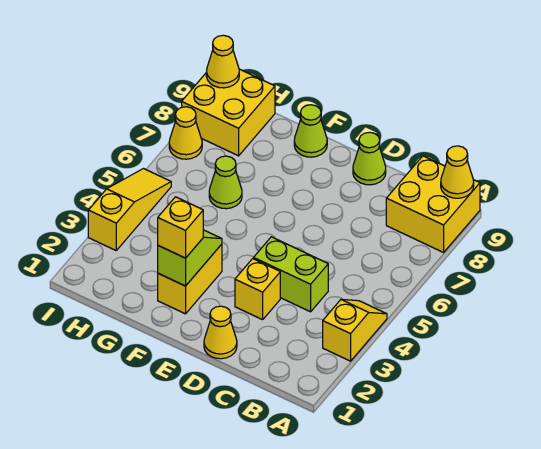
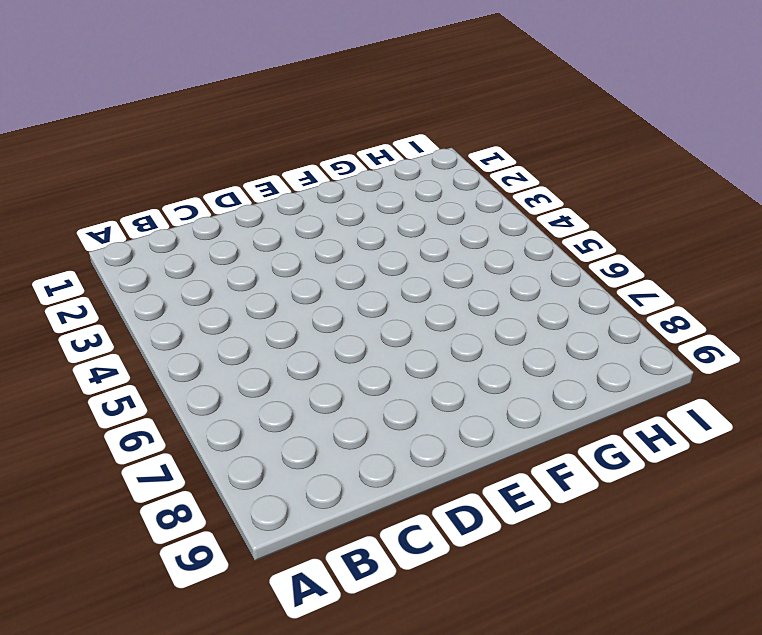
none -> yellow slope A3:A4 level 1 top 3
none -> yellow brick A8:B9 level 1
none -> lime brick C4:D4 level 1

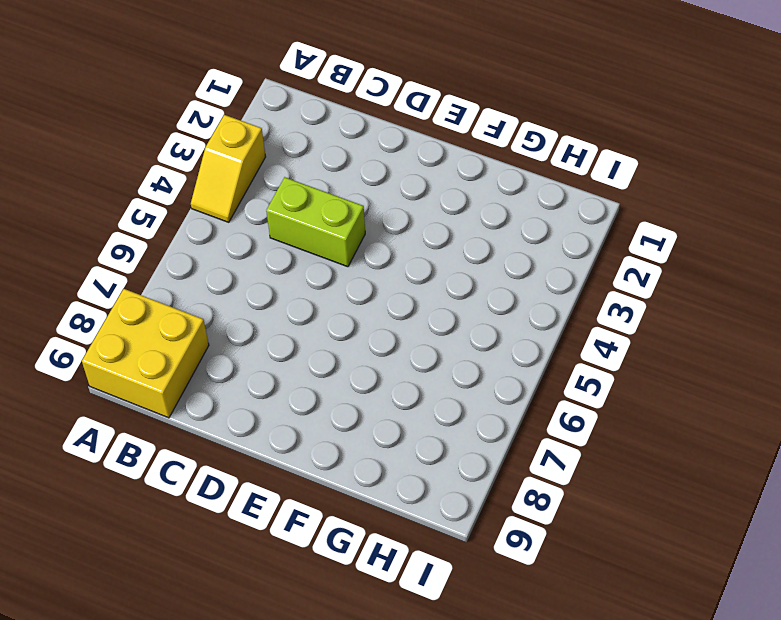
none -> yellow cone D1 level 1
none -> yellow brick D3 level 1
none -> lime cone D9 level 1

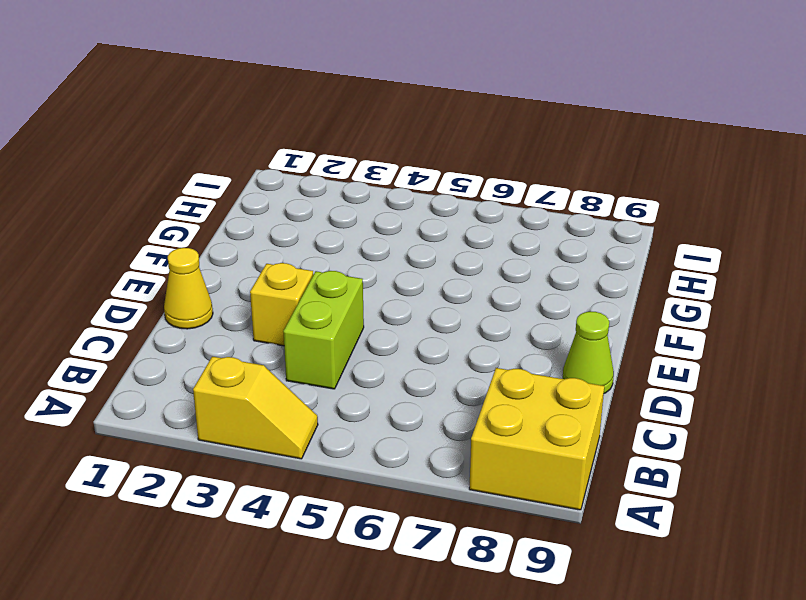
none -> yellow brick F2:F3 level 1
none -> lime cone F9 level 1
none -> lime cone G6 level 1

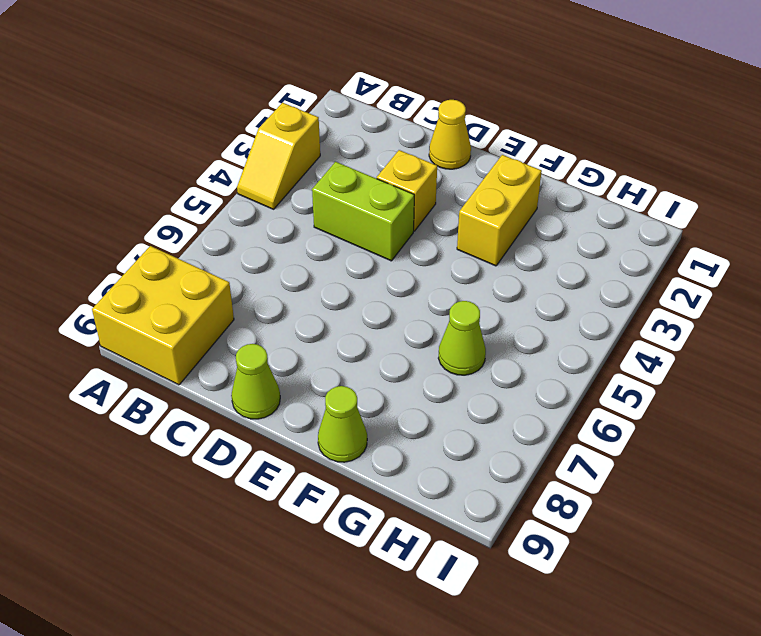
none -> yellow brick H8:I9 level 1
none -> yellow slope I3:I5 level 1 top 3
none -> yellow cone I7 level 1

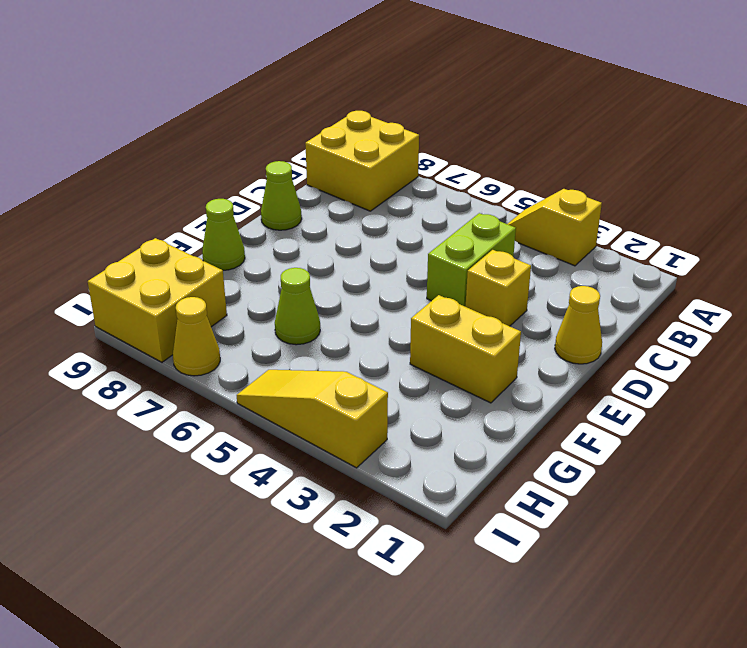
none -> yellow cone A9 level 2
none -> lime slope F2:F3 level 2 top 2
none -> yellow cone I9 level 2

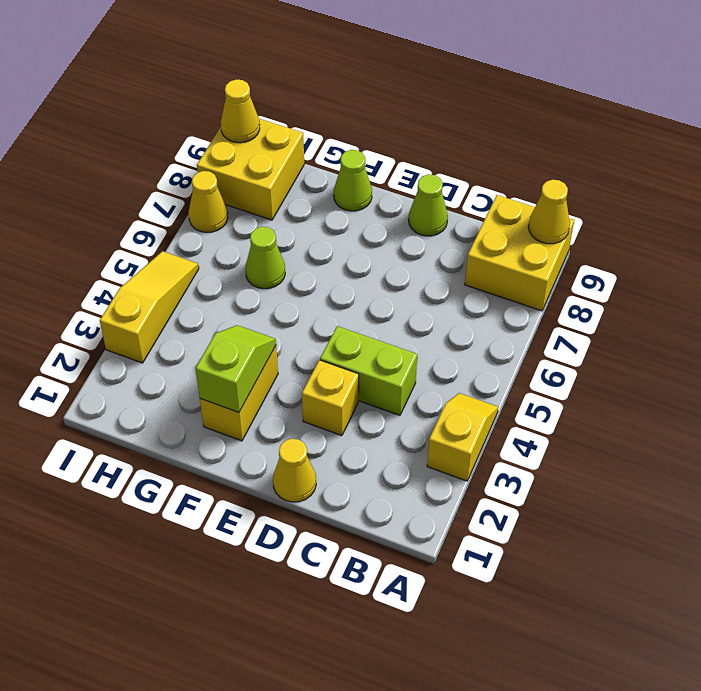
none -> yellow brick F2 level 3

